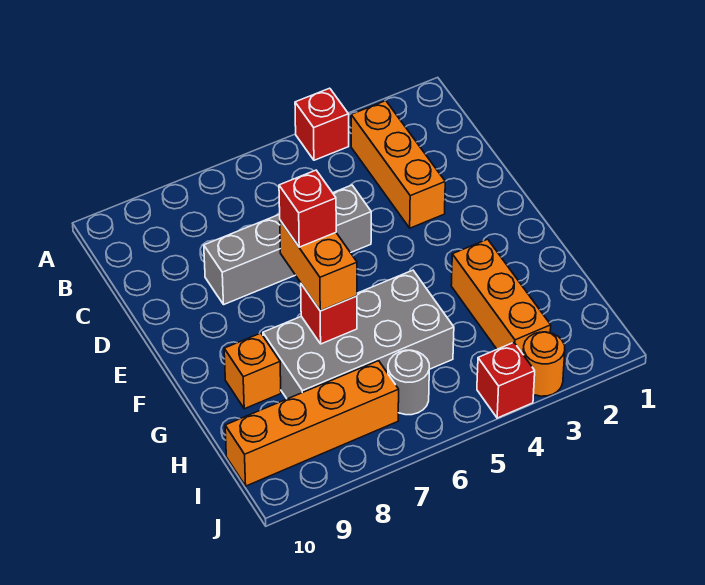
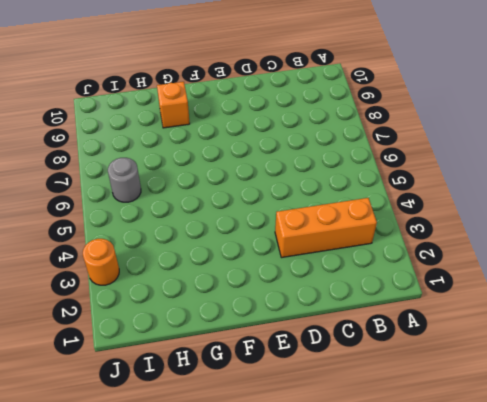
none -> red brick A4 level 1
none -> grey brick D5:D8 level 1
none -> orange brick G3:I3 level 1

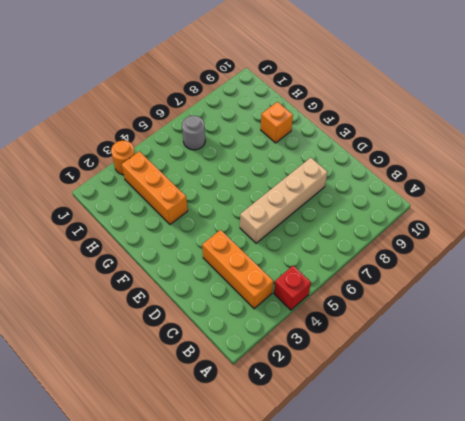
tan brick D5:D8 level 1 -> grey brick D5:D8 level 1
none -> grey brick G5:H8 level 1
none -> orange brick I7:I10 level 1
none -> red brick J4 level 1

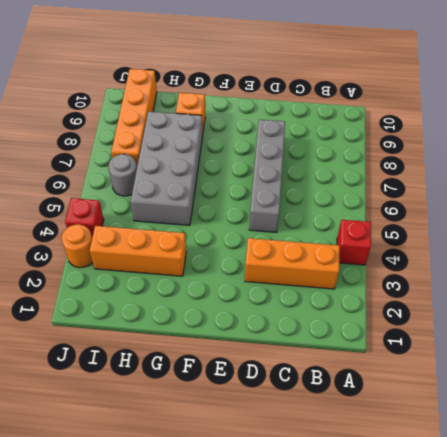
none -> red brick G7 level 2
none -> orange brick F7:G7 level 3
none -> red brick F7 level 4

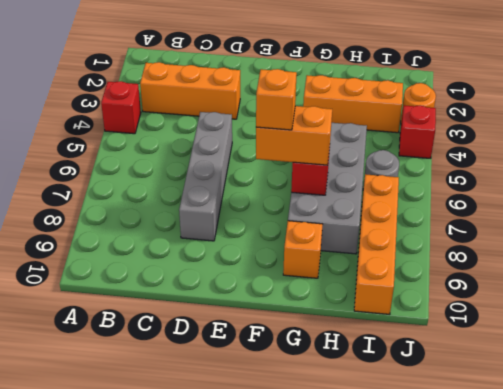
orange brick F7 level 4 -> red brick F7 level 4

